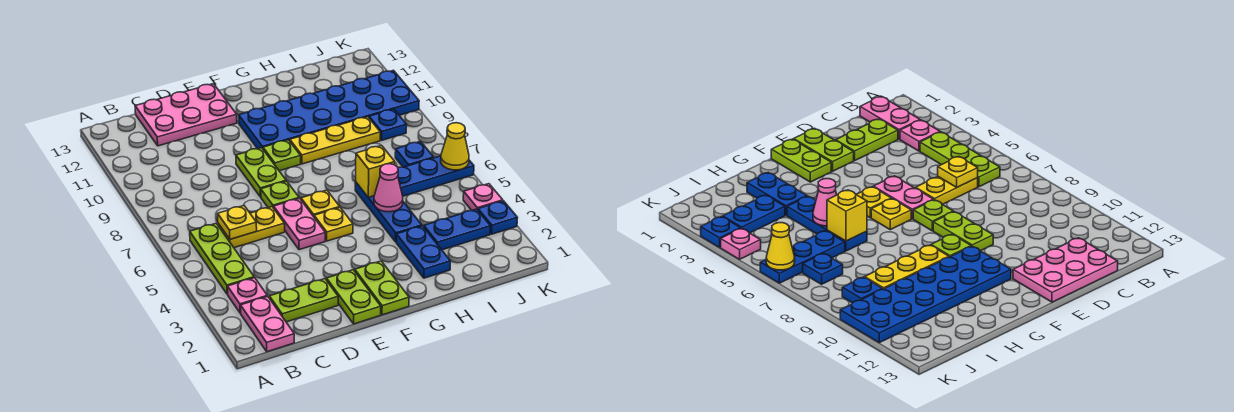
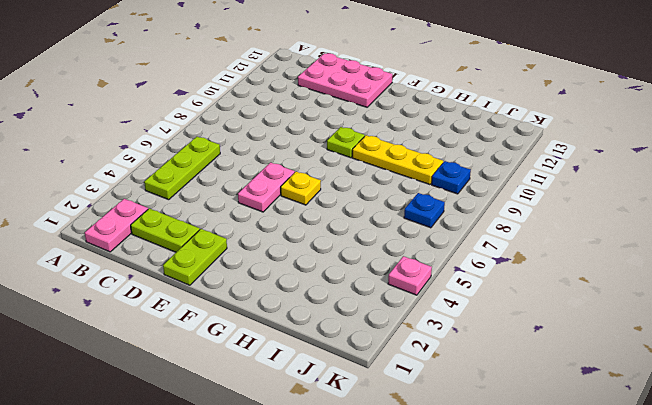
none -> pink plate B3 level 1
none -> yellow plate C6:D6 level 1
none -> lime plate E7 level 1

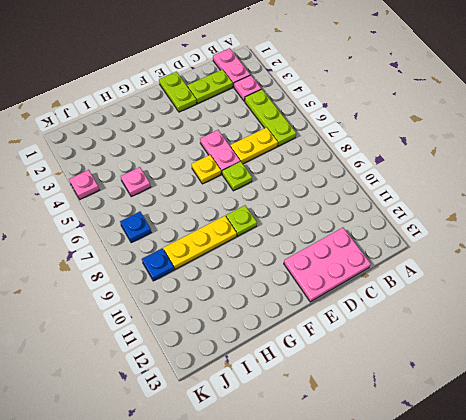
pink plate I5 level 1 -> none
none -> lime plate E8:E9 level 1
none -> lime plate F1:F2 level 1
none -> yellow plate F5 level 1

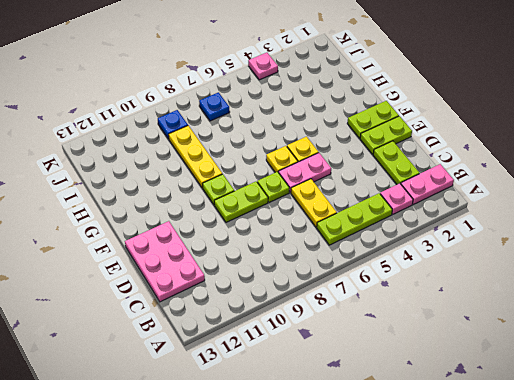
none -> blue plate F10:K11 level 1
none -> blue plate H2:H3 level 1
none -> blue plate H4:H6 level 1

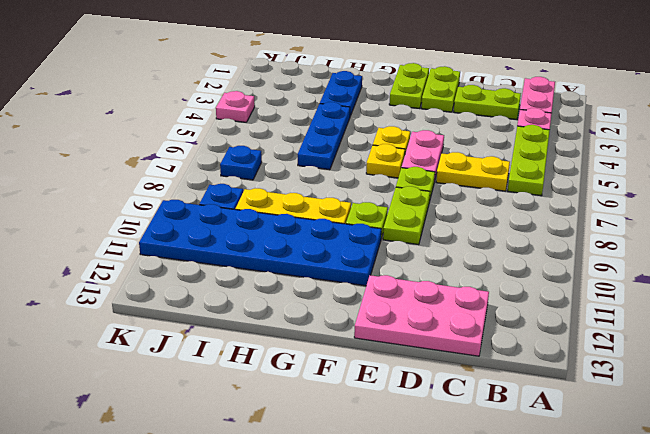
none -> blue plate I3:J3 level 1
none -> blue plate I6:K6 level 1
none -> blue plate K3 level 1

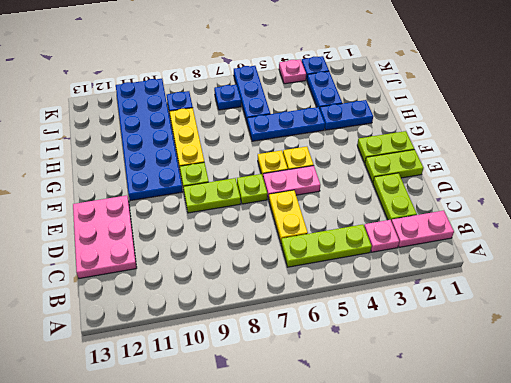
none -> yellow plate C6 level 2
none -> pink cone H5 level 2
none -> yellow brick H6 level 2

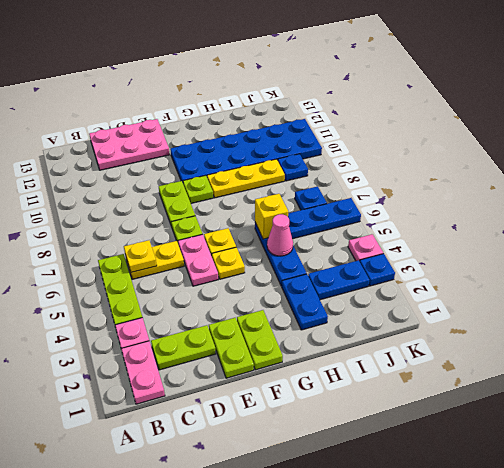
none -> yellow cone K6 level 2

